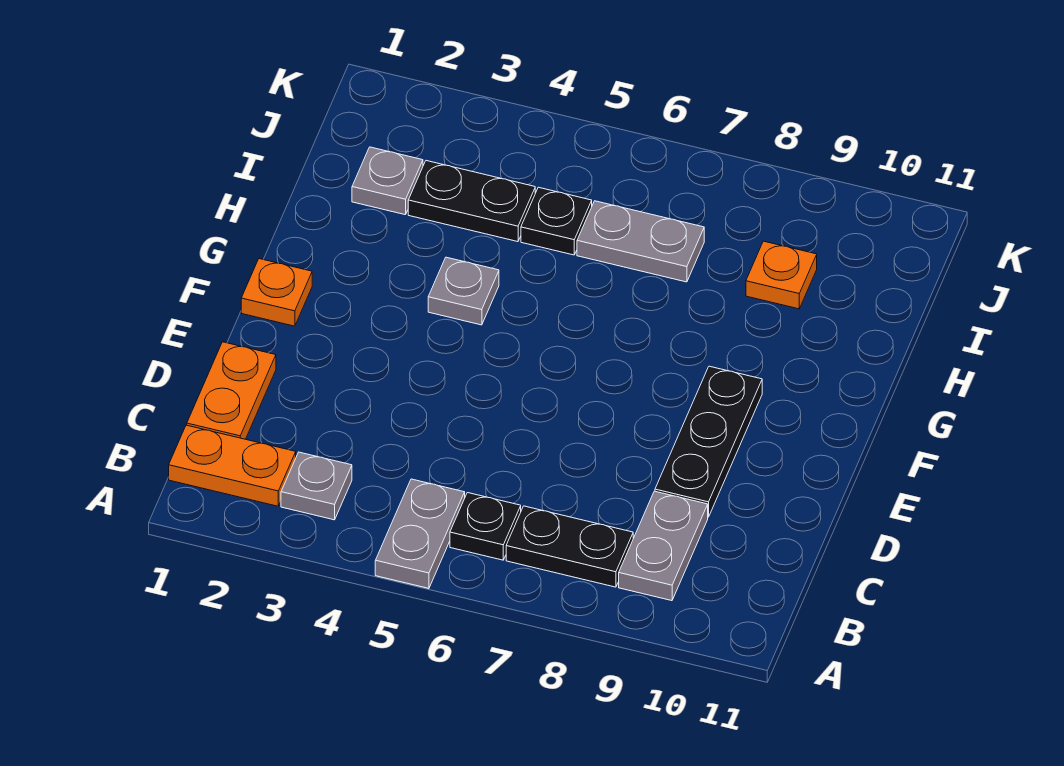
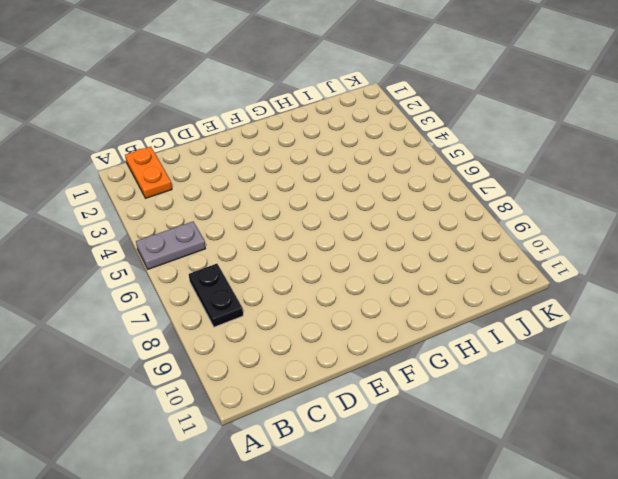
none -> grey plate B3 level 1
none -> black plate B6 level 1
none -> grey plate B9:C9 level 1

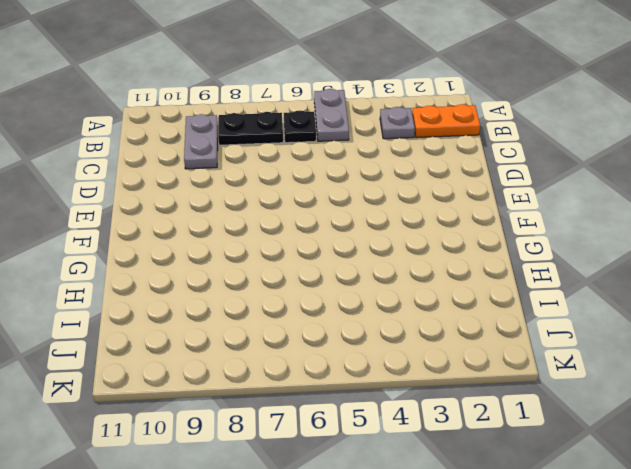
none -> orange plate C1:D1 level 1
none -> black plate D9:F9 level 1
none -> orange plate F1 level 1

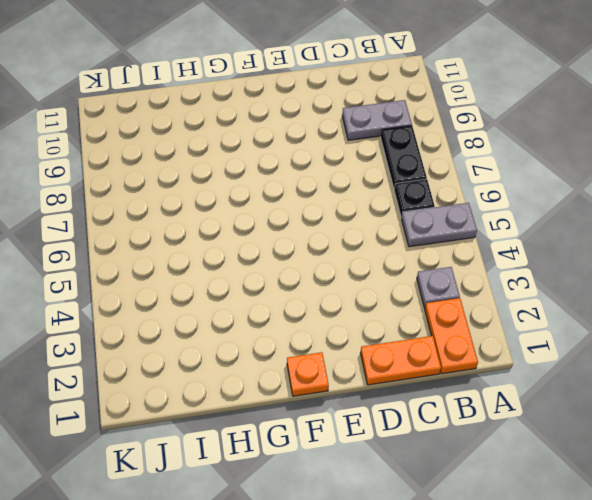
none -> black plate D9:F9 level 1
none -> grey plate G4 level 1
none -> grey plate I2 level 1

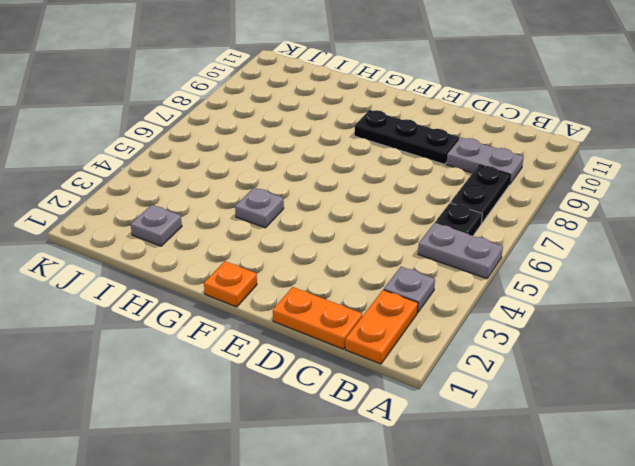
none -> black plate I3:I4 level 1
none -> black plate I5 level 1
none -> grey plate I6:I7 level 1

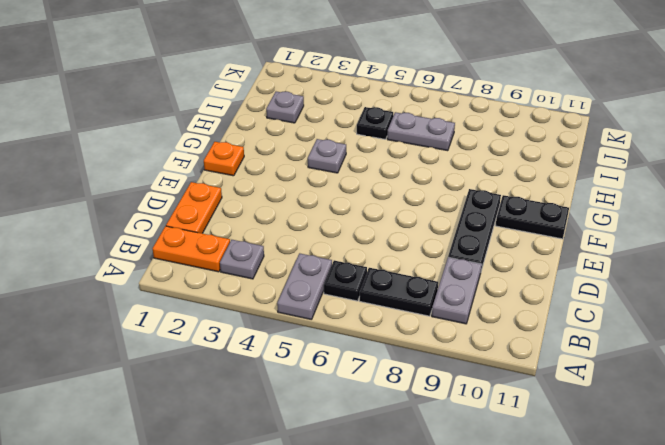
black plate F10:F11 level 1 -> black plate I3:I4 level 1
none -> orange plate I9 level 1

